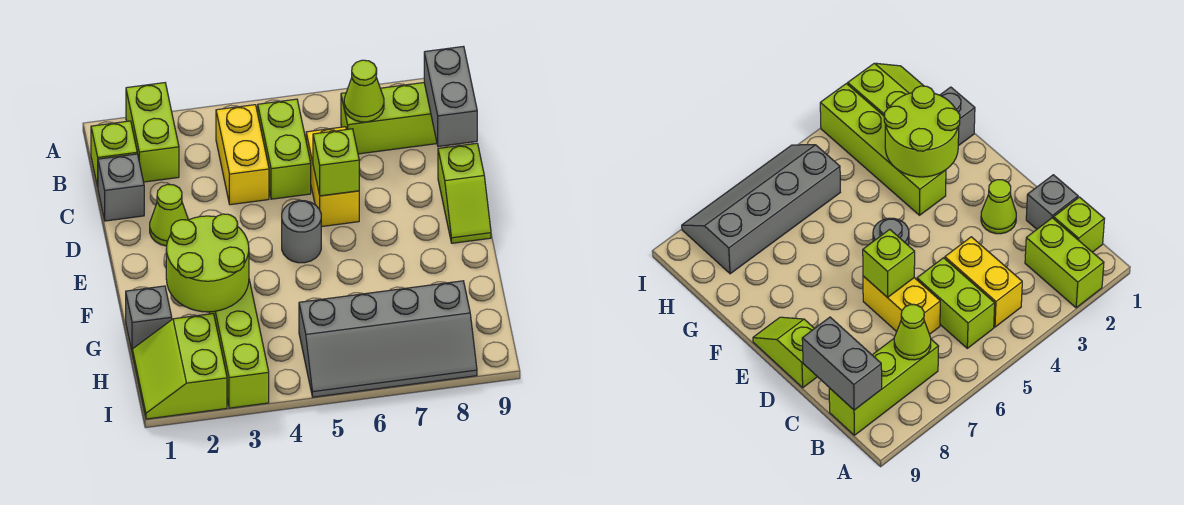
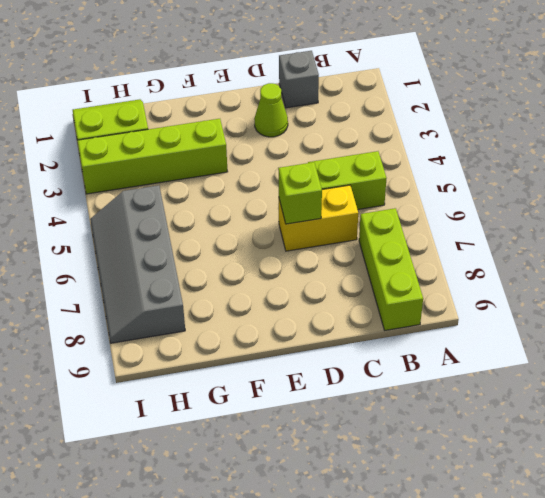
none -> lime brick A2:B2 level 1
none -> lime brick B1 level 1
none -> yellow brick B4:C4 level 1

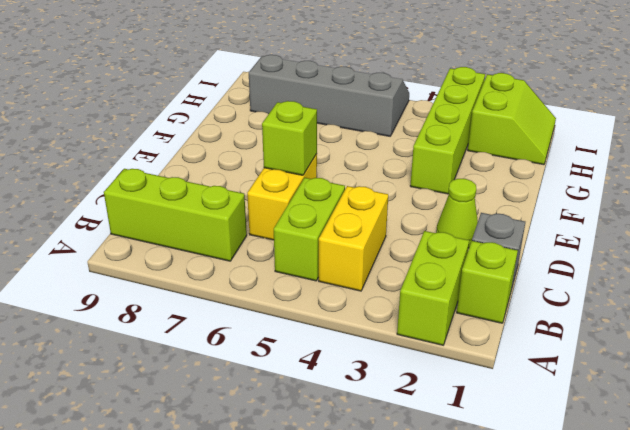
none -> lime slope D9:E9 level 1 top D
none -> grey round brick E5 level 1
none -> grey brick G1 level 1

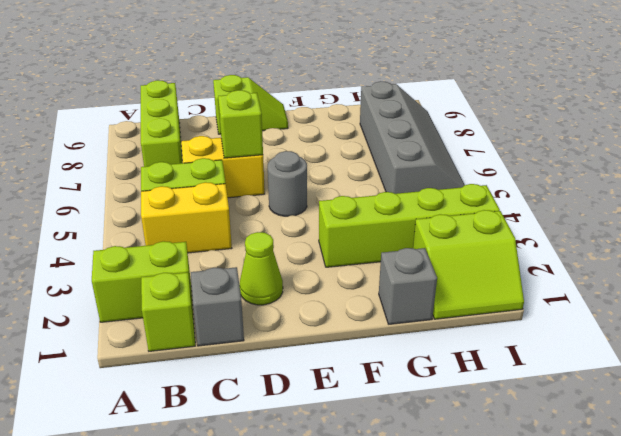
none -> lime cone B7 level 2
none -> grey brick B9:C9 level 2
none -> lime round brick F2:G3 level 2

